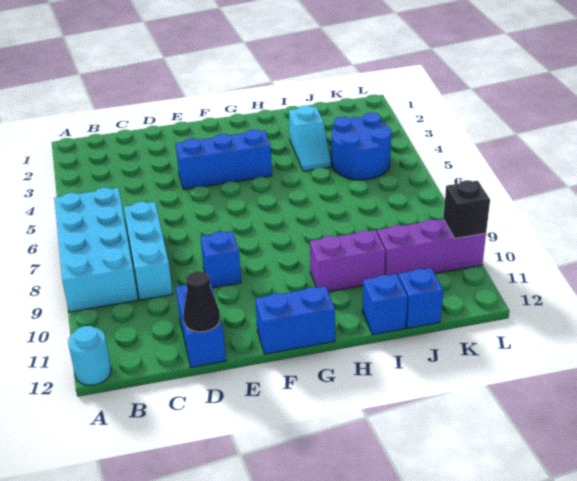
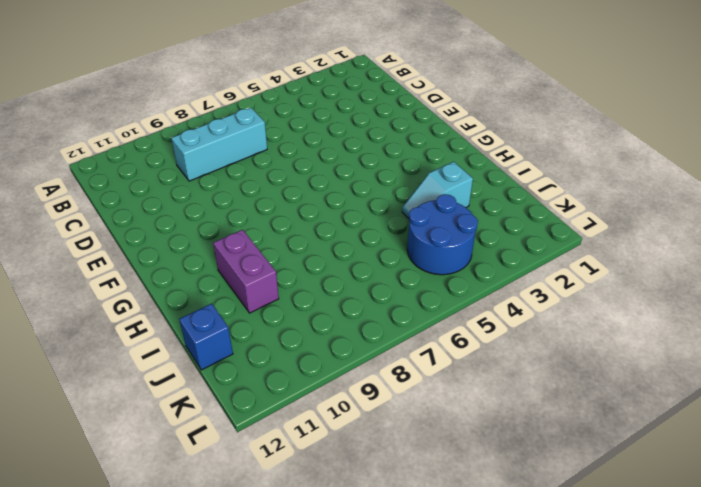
none -> cyan brick A6:B9 level 1
none -> cyan round brick A12 level 1
none -> blue brick D11:D12 level 1

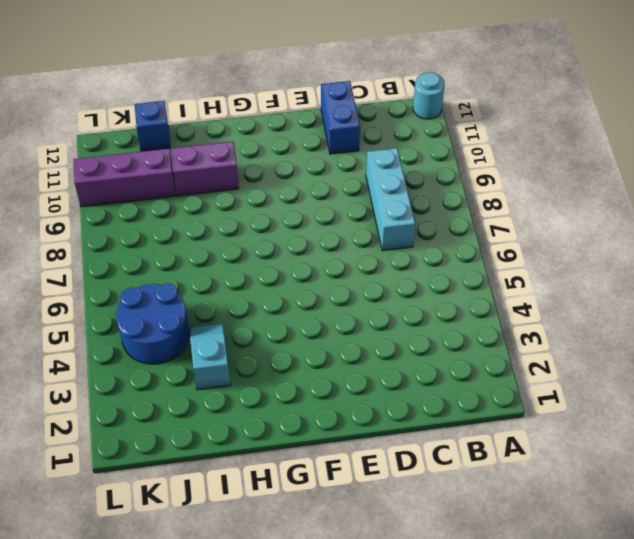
none -> cyan brick A6:B9 level 1
none -> blue brick E4:G4 level 1
none -> blue brick E9 level 1

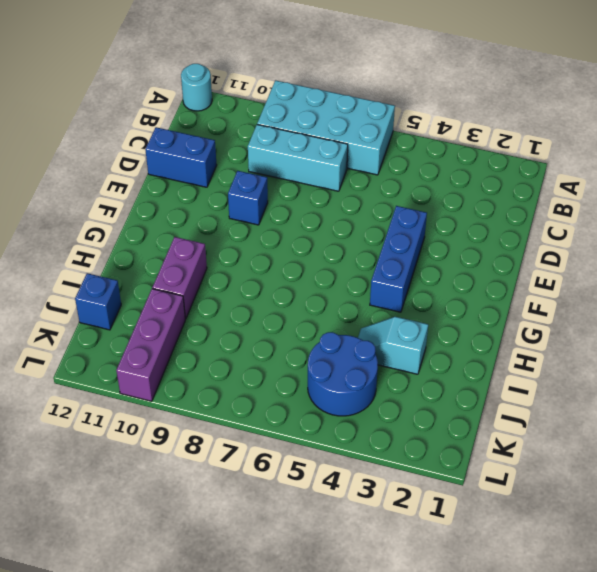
none -> blue brick F12:G12 level 1
none -> blue brick I12 level 1
none -> black cone D12 level 2

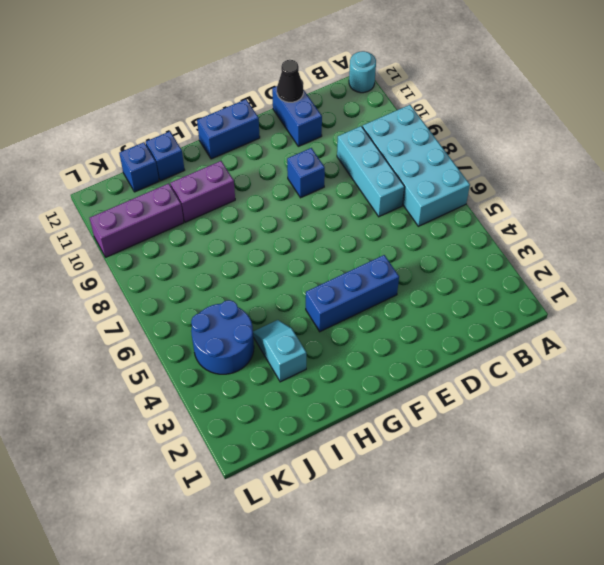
none -> black brick L10 level 2

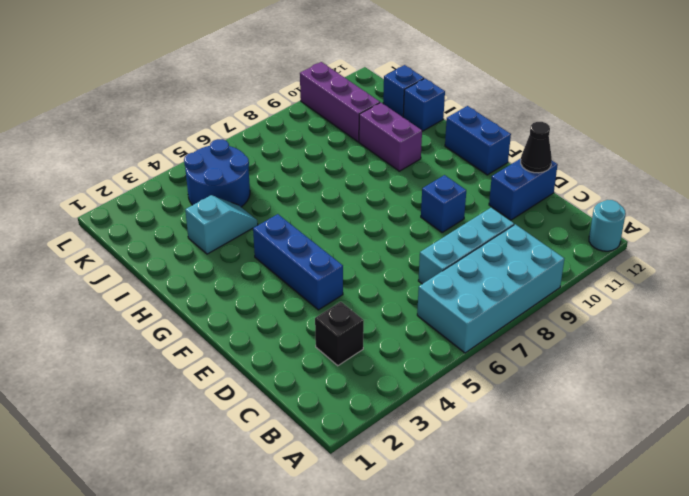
black brick C3 level 1 -> black brick L10 level 2

